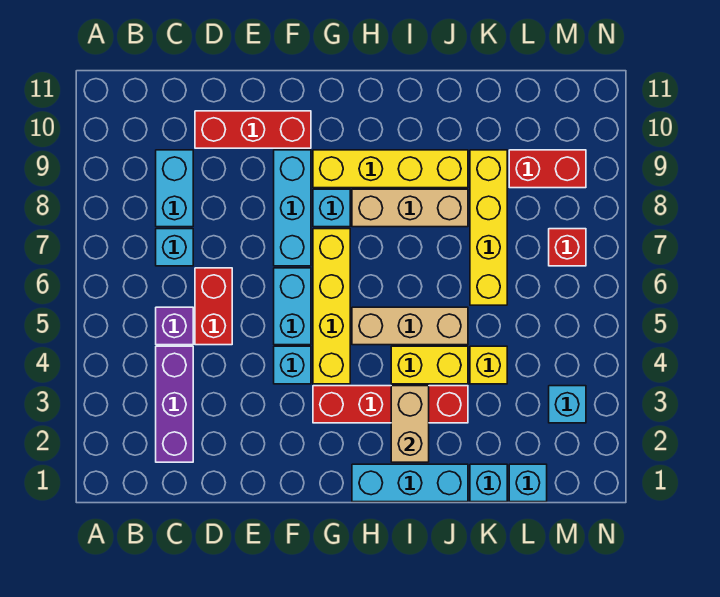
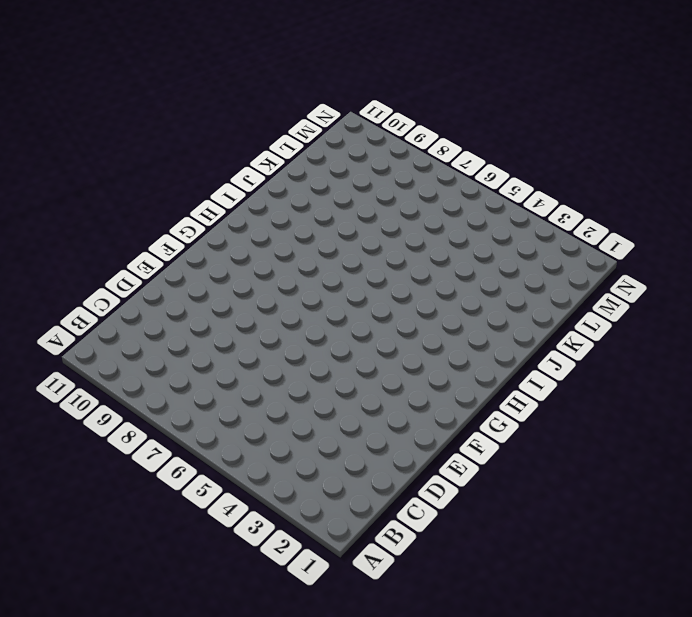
none -> purple brick C2:C4 level 1
none -> purple brick C5 level 1
none -> cyan brick C7 level 1

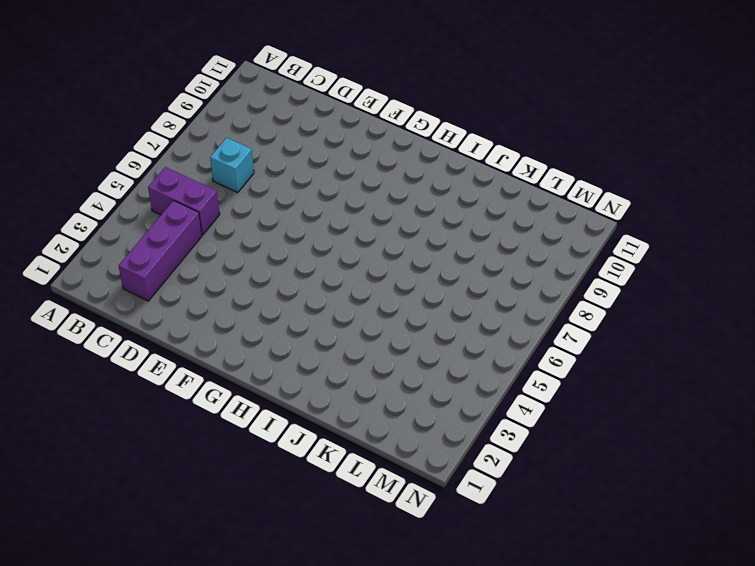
purple brick B5:C5 level 1 -> purple brick C5 level 1
none -> cyan brick C8:C9 level 1
none -> red brick D5:D6 level 1
none -> red brick D10:F10 level 1

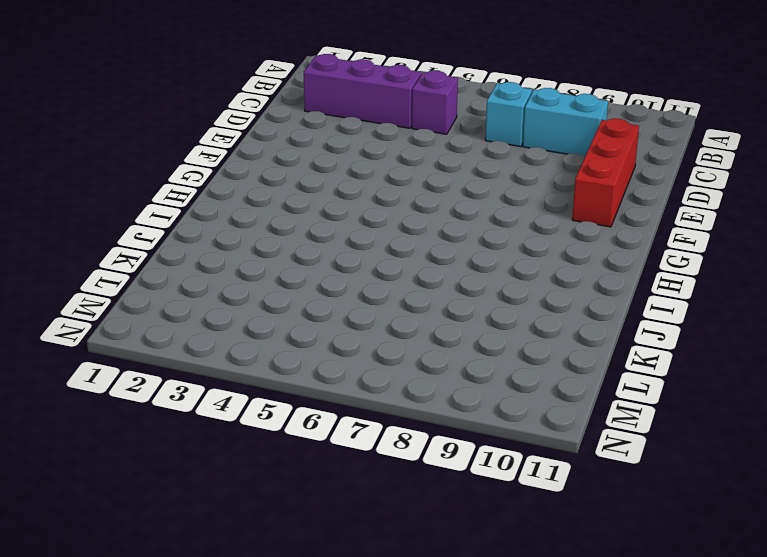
none -> red brick D5:D6 level 1
none -> cyan brick F4 level 1
none -> cyan brick F5:F6 level 1

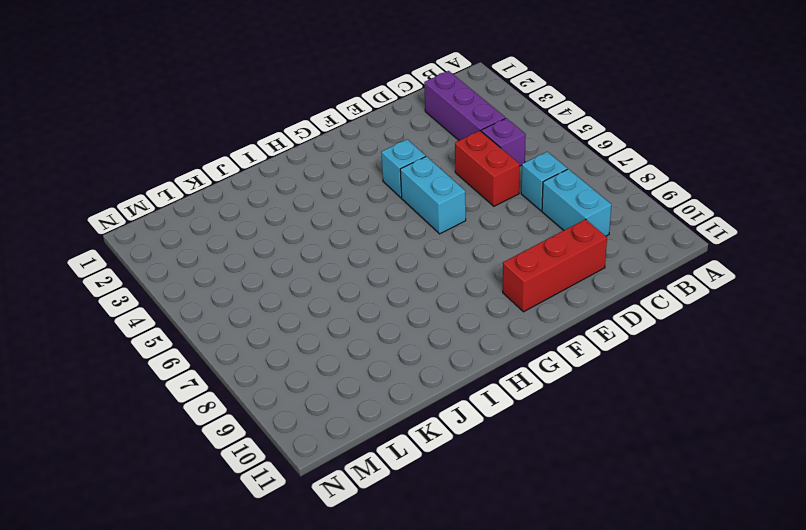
none -> cyan brick F7:F9 level 1
none -> red brick G3:J3 level 1
none -> yellow brick G4:G7 level 1

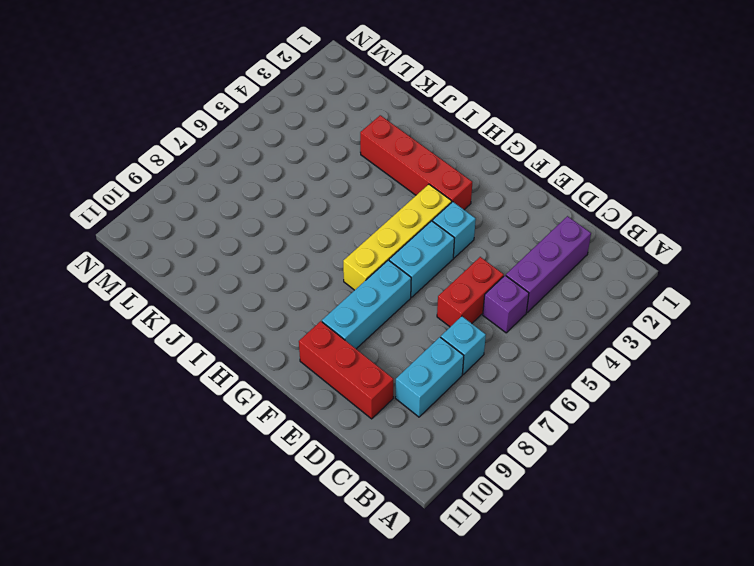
none -> cyan brick G8 level 1
none -> yellow brick G9:J9 level 1
none -> cyan brick H1:J1 level 1

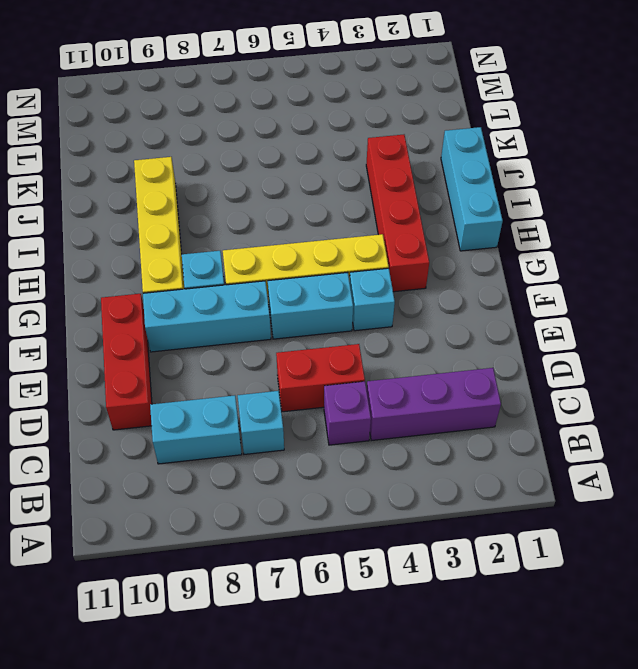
none -> tan brick H5:J5 level 1
none -> tan brick H8:J8 level 1
none -> yellow brick I4:J4 level 1

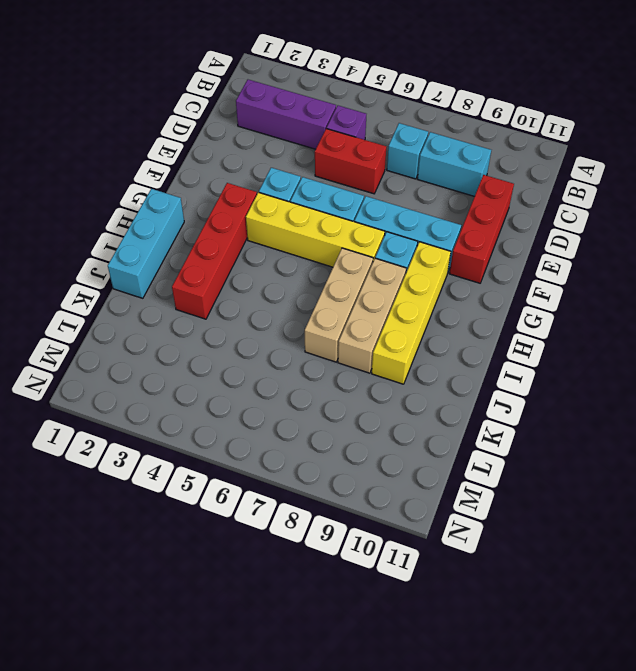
tan brick H7:J7 level 1 -> tan brick H5:J5 level 1
none -> yellow brick I4:J4 level 1
none -> cyan brick K1 level 1
none -> yellow brick K4 level 1

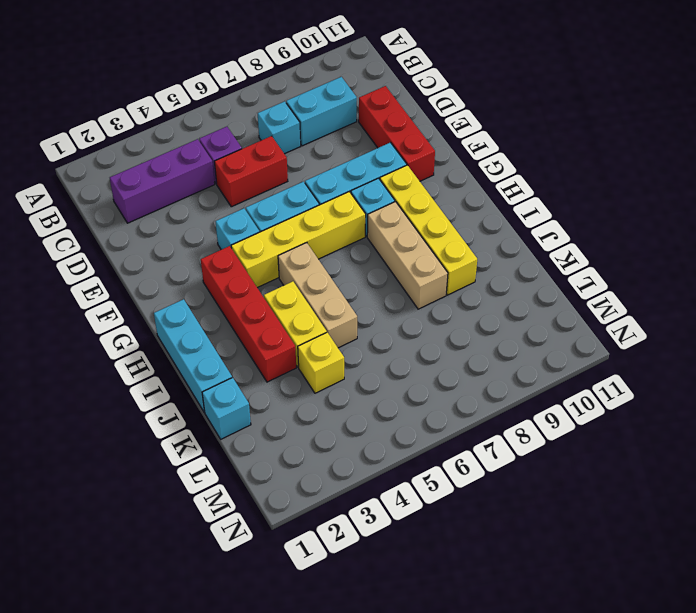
none -> yellow brick K6:K9 level 1
none -> cyan brick L1 level 1
none -> red brick L9:M9 level 1

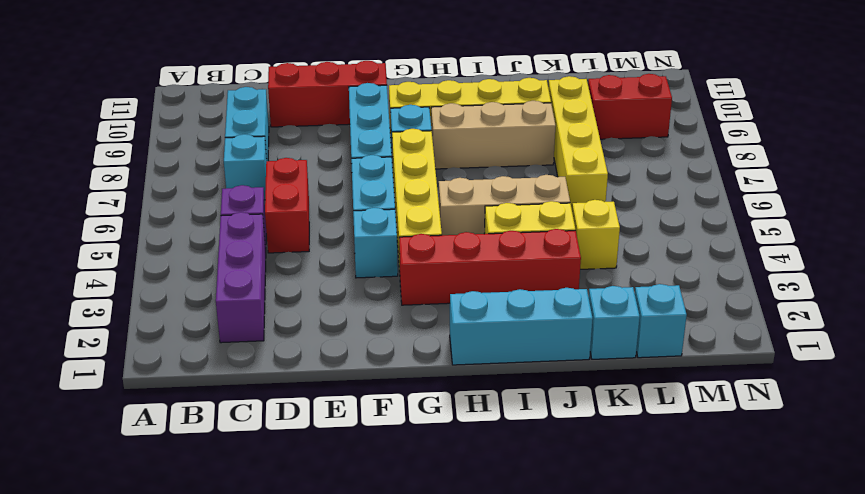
none -> cyan brick M3 level 1
none -> red brick M7 level 1
none -> tan brick I2:I3 level 2

